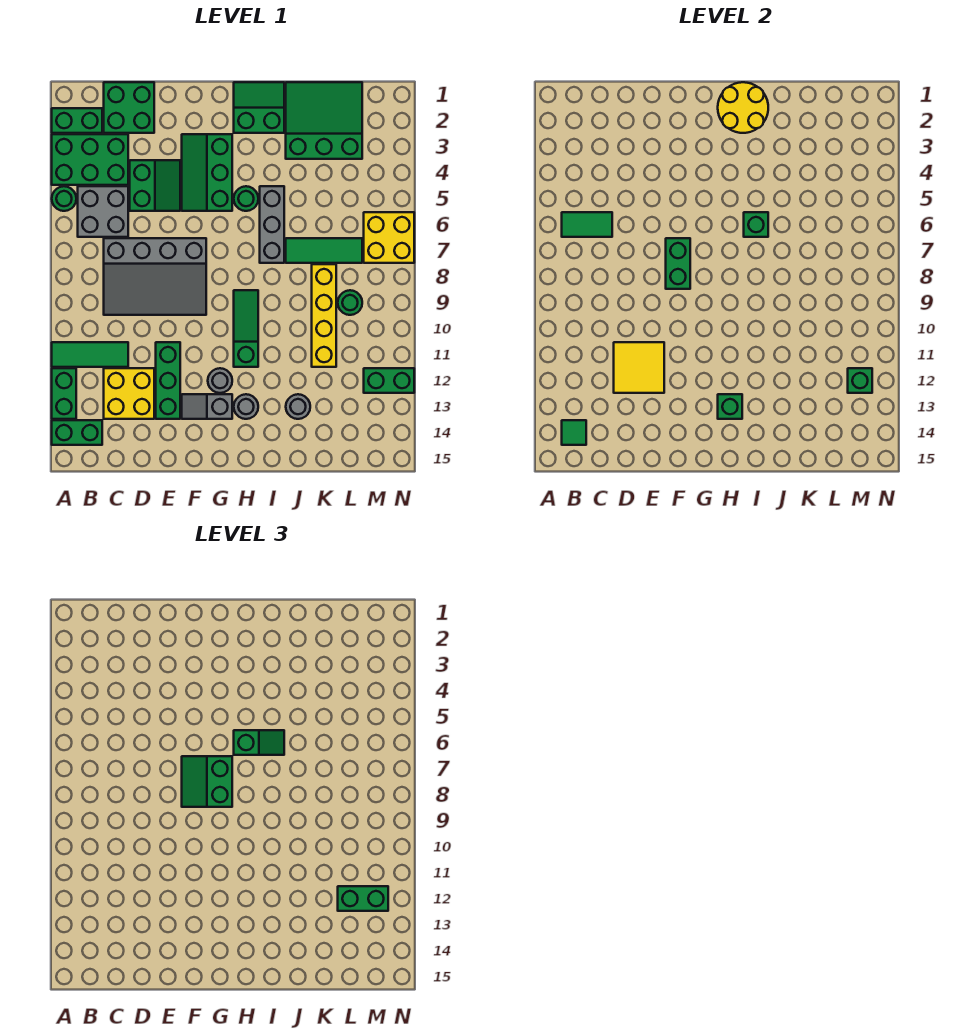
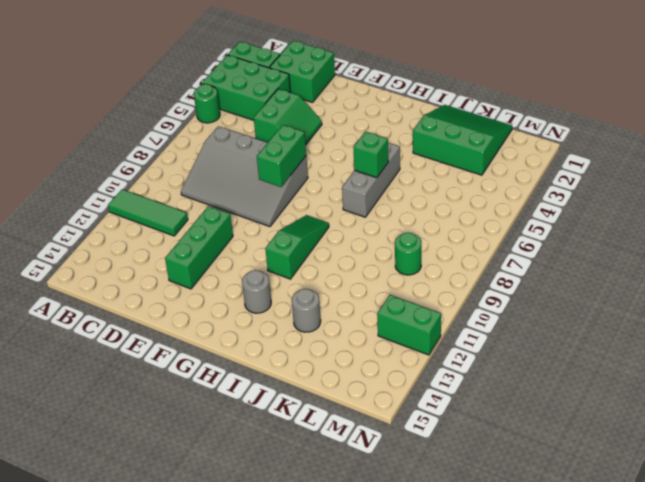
none -> green brick A12:A13 level 1
none -> green brick A14:B14 level 1
none -> grey brick B5:C6 level 1
none -> yellow brick C12:D13 level 1

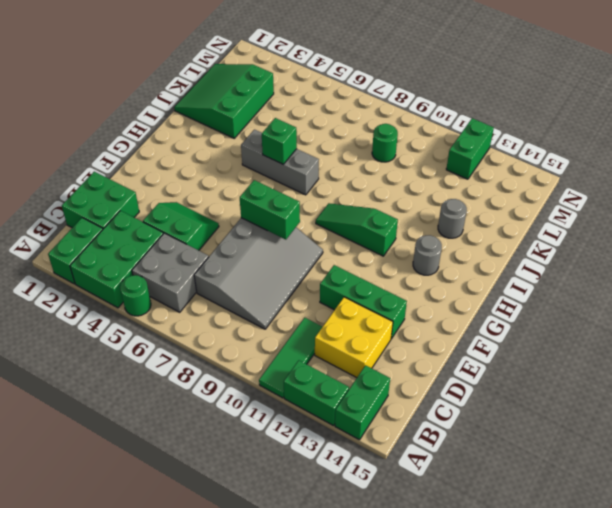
none -> green slope F3:G5 level 1 top G
none -> grey slope F13:G13 level 1 top G
none -> grey round brick G12 level 1
none -> green slope H1:I2 level 1 top 2

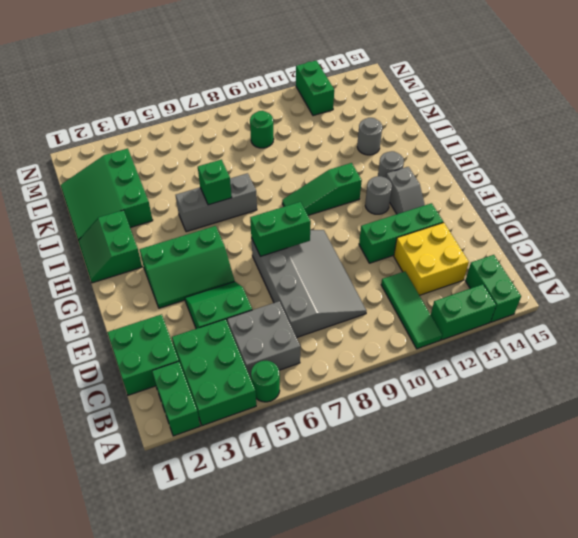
none -> green round brick H5 level 1
none -> green tile J7:L7 level 1
none -> yellow brick K8:K11 level 1
none -> yellow brick M6:N7 level 1

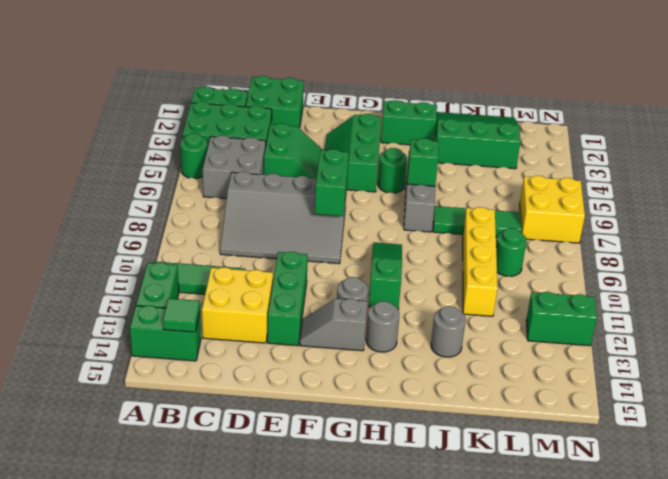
none -> green tile B6:C6 level 2
none -> yellow tile D11:E12 level 2
none -> yellow round brick H1:I2 level 2
none -> green brick H13 level 2

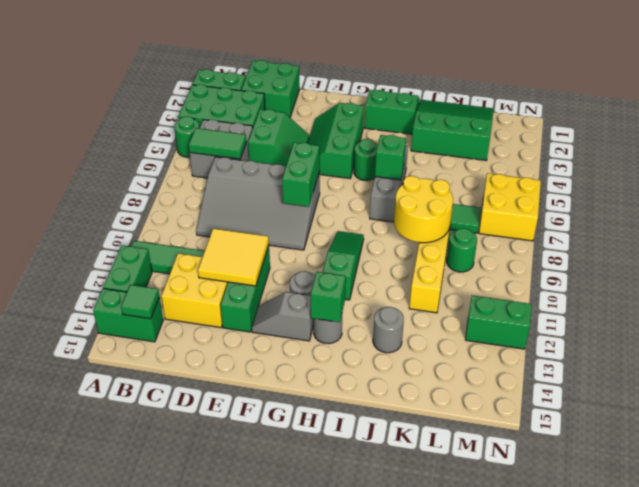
yellow round brick J8:K9 level 2 -> yellow round brick H1:I2 level 2
none -> green brick M12 level 2
none -> green slope F7:G8 level 3 top G
none -> green slope H6:I6 level 3 top H
none -> green brick L12:M12 level 3

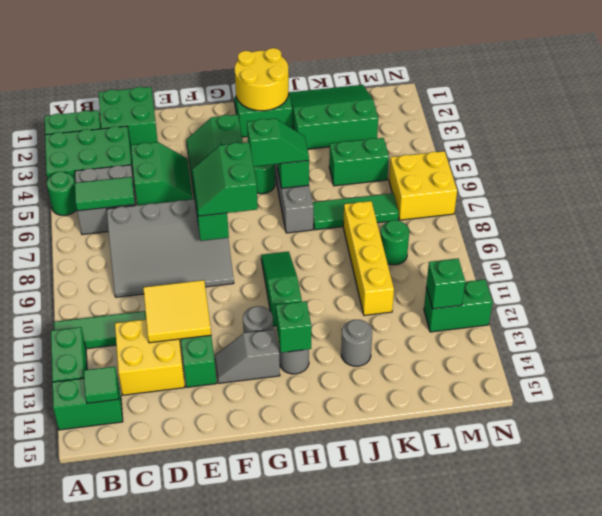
green brick K5:L5 level 1 -> green brick L12:M12 level 3

